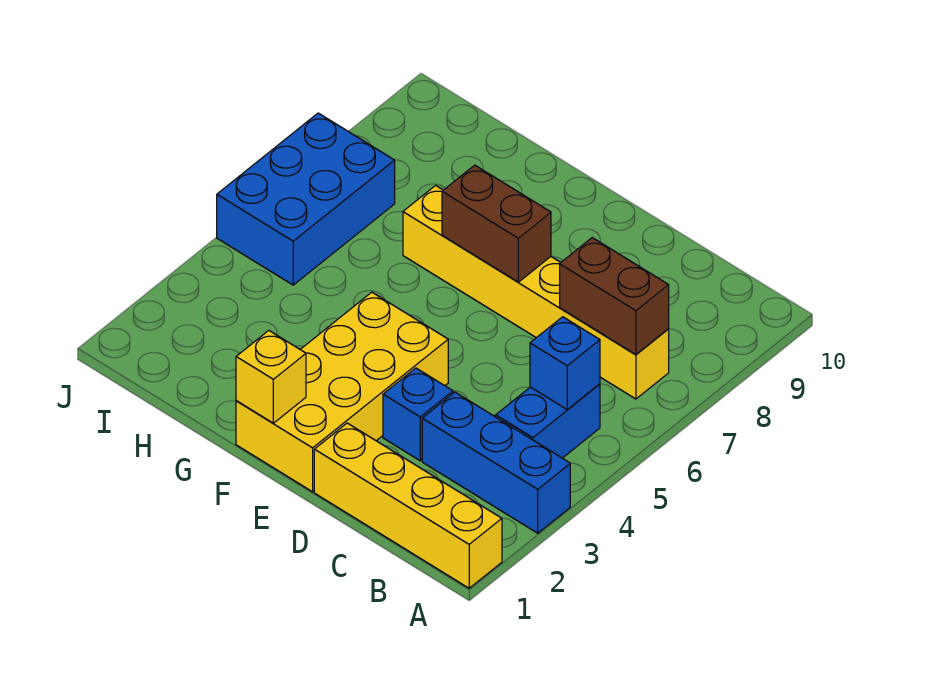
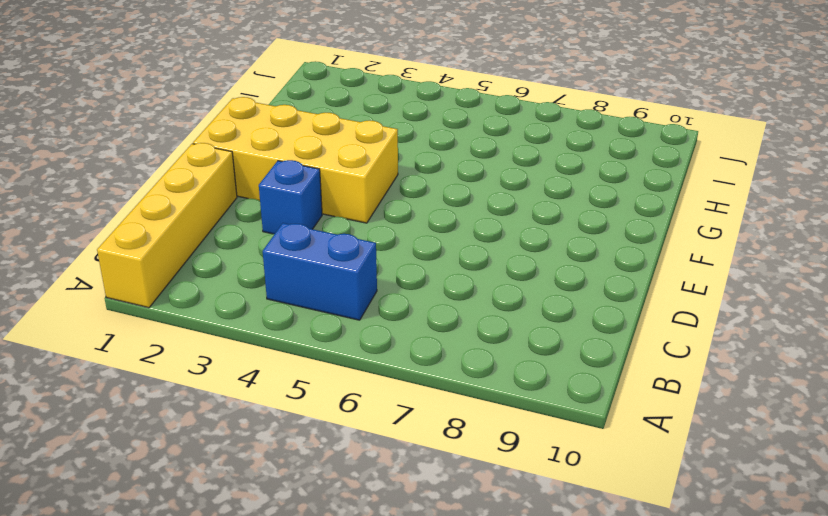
none -> blue brick A3:C3 level 1
none -> yellow brick B7:G7 level 1

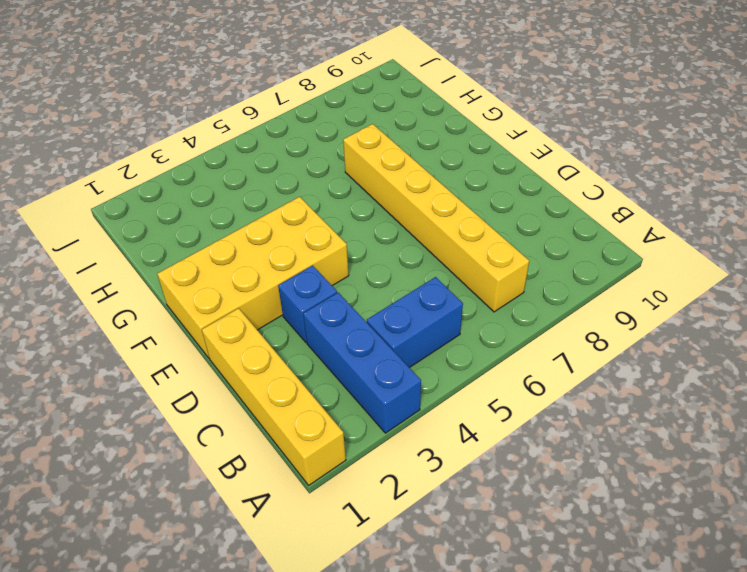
none -> blue brick I5:J7 level 1
none -> blue brick B5 level 2

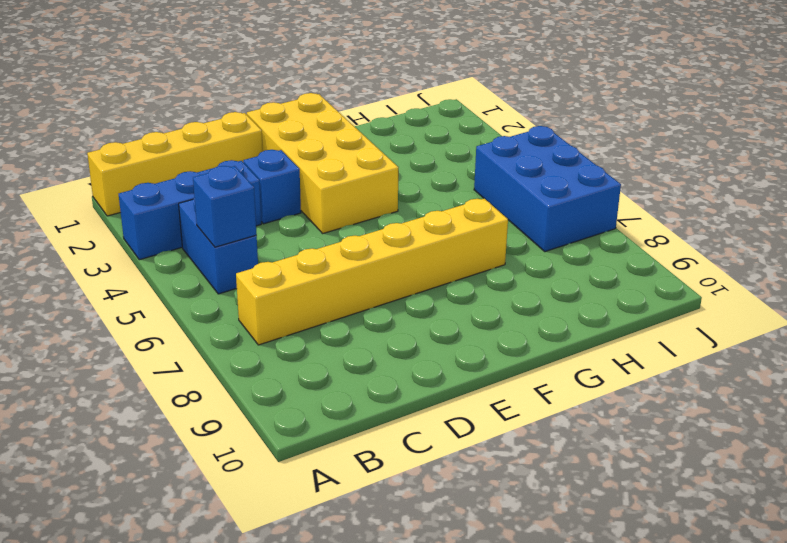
none -> brown brick B7:C7 level 2
none -> brown brick E7:F7 level 2

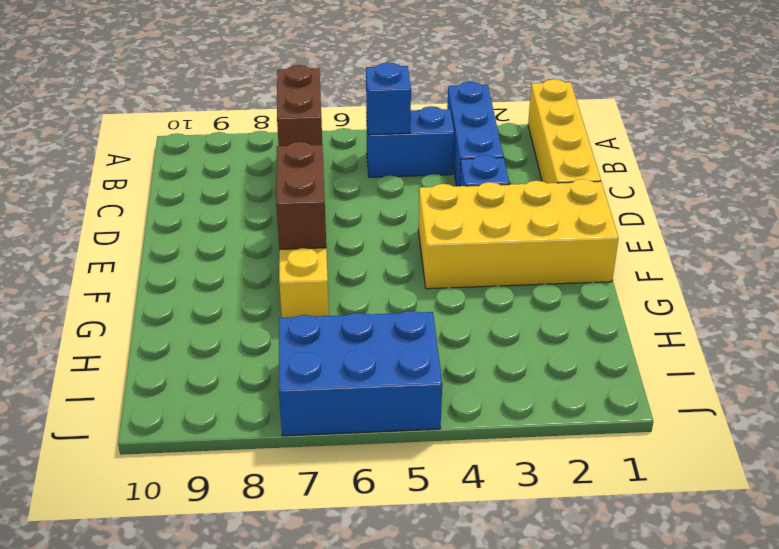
none -> yellow brick F1 level 2

